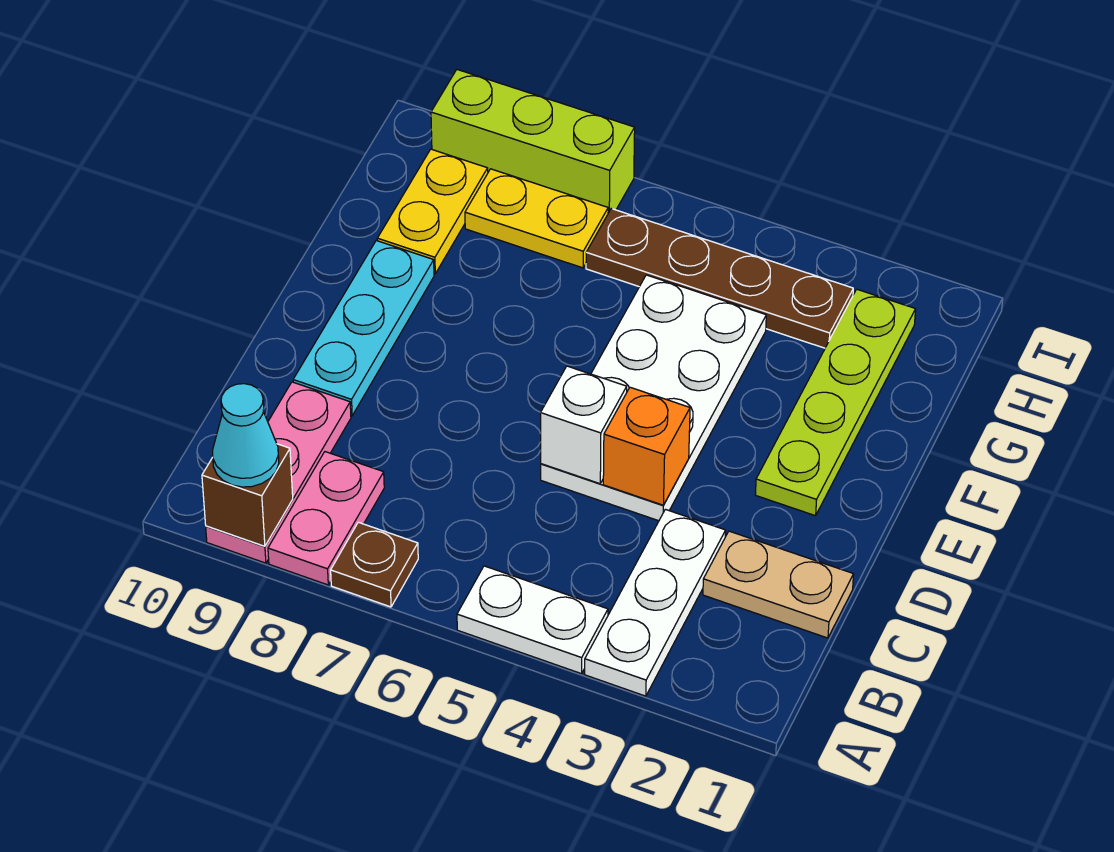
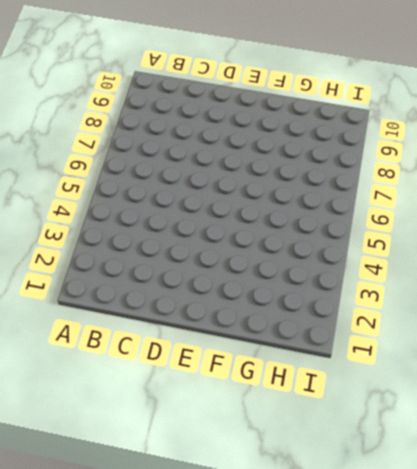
none -> white plate A3:C3 level 1
none -> white plate A4:A5 level 1
none -> brown plate A7 level 1

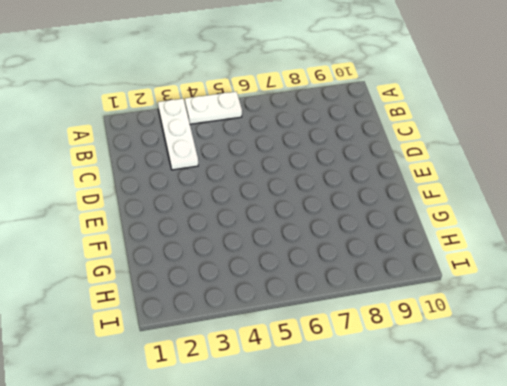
none -> brown plate A7 level 1
none -> pink plate A8:B8 level 1
none -> pink plate A9:C9 level 1

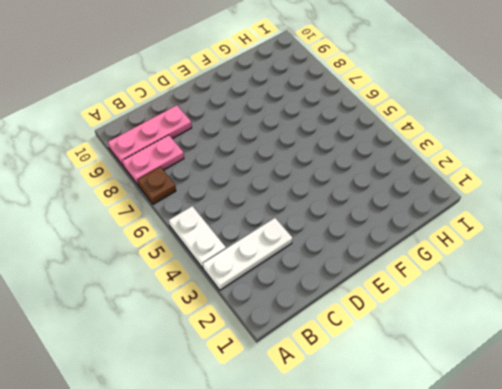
none -> tan plate C1:C2 level 1
none -> white plate D4:G5 level 1
none -> cyan plate D9:F9 level 1

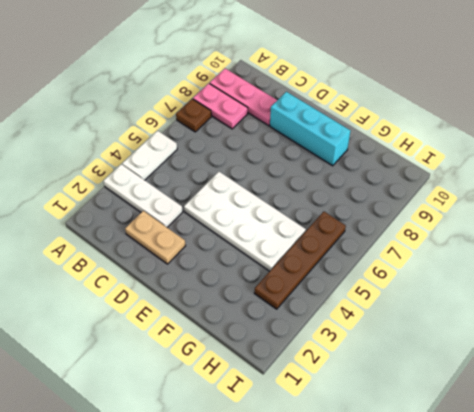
tan plate C2:D2 level 1 -> tan plate C1:C2 level 1
cyan brick D9:F9 level 1 -> cyan plate D9:F9 level 1
none -> lime plate E2:H2 level 1
none -> yellow plate G9:H9 level 1
none -> yellow plate H7:H8 level 1

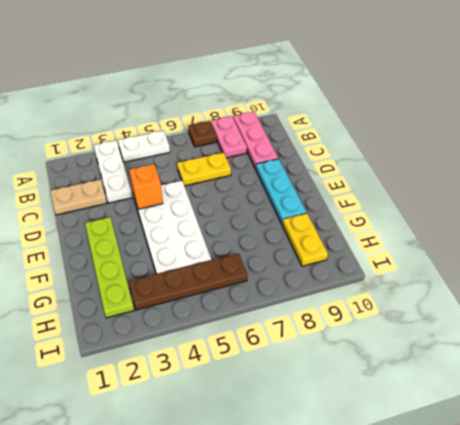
yellow plate C6:C7 level 1 -> yellow plate H7:H8 level 1
none -> lime brick I7:I9 level 1
none -> brown brick A9 level 2
none -> white brick D5 level 2

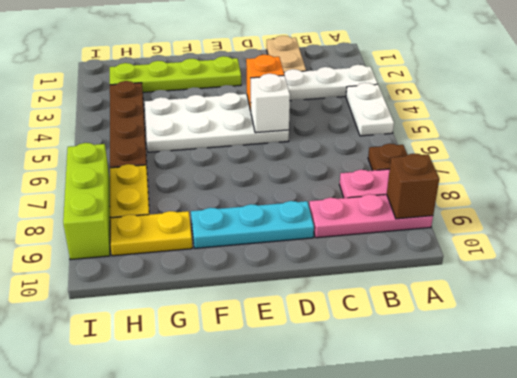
none -> cyan cone A9 level 3

